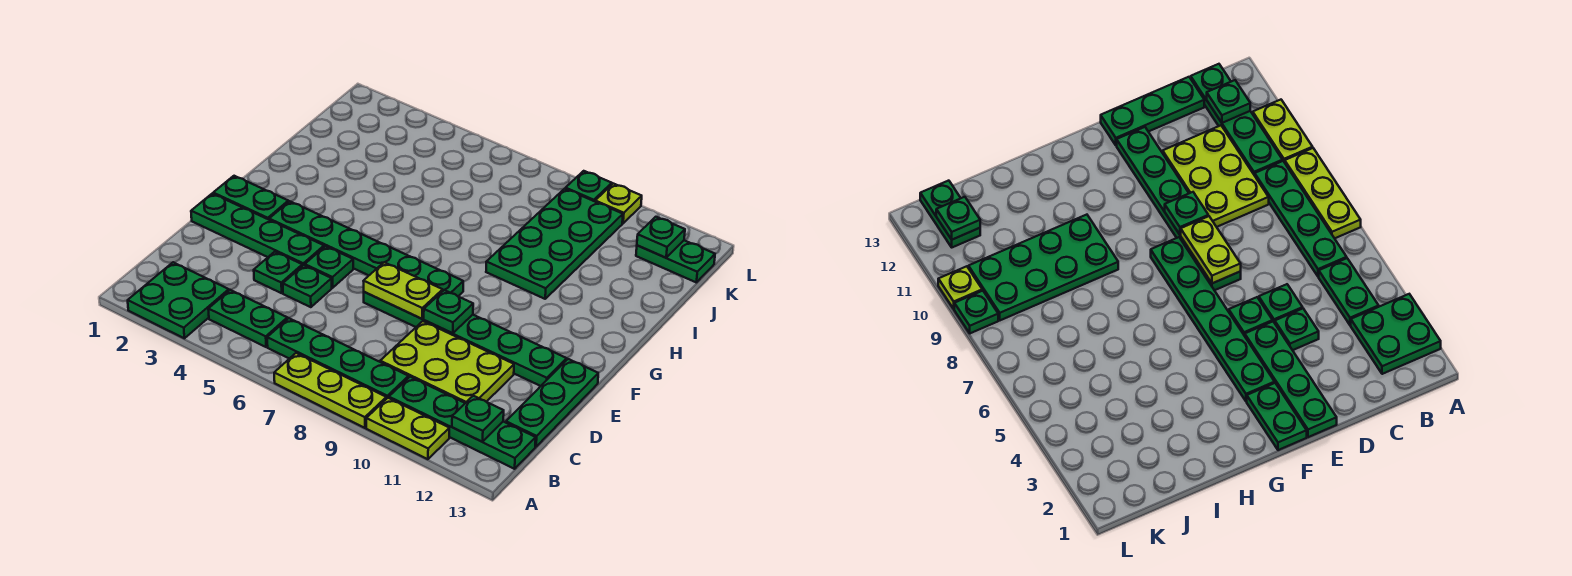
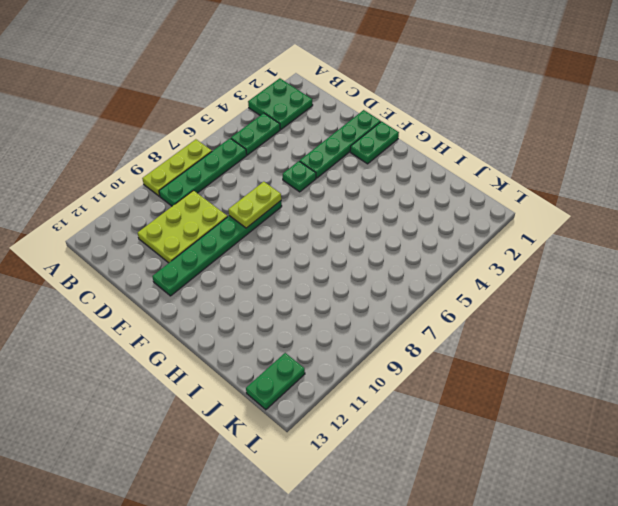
none -> lime plate A10:A11 level 1
none -> green plate B10:B13 level 1
none -> green plate C13:E13 level 1

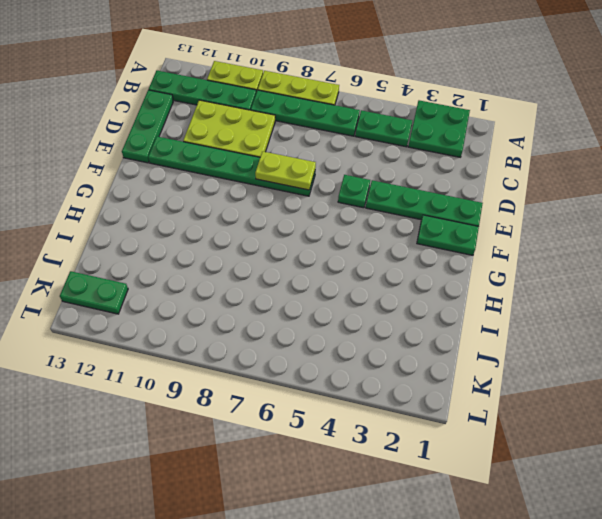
none -> green plate D4 level 1
none -> green plate D5 level 1
none -> green plate F3:F8 level 1

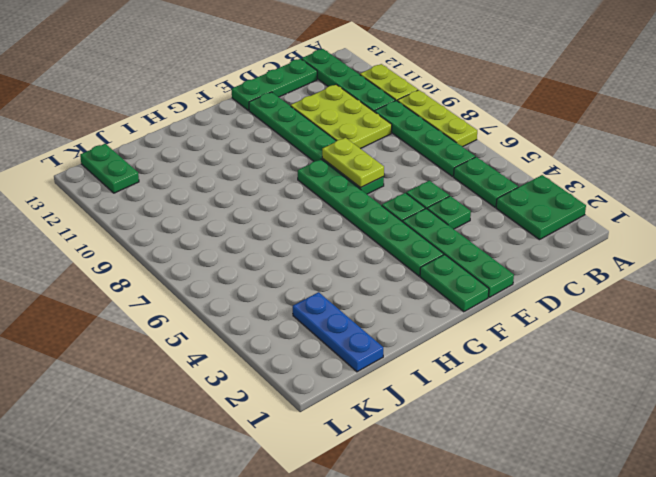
blue plate J1:J3 level 1 -> none
none -> green plate H9:K10 level 1
none -> green plate L9 level 1
none -> lime plate L10 level 1

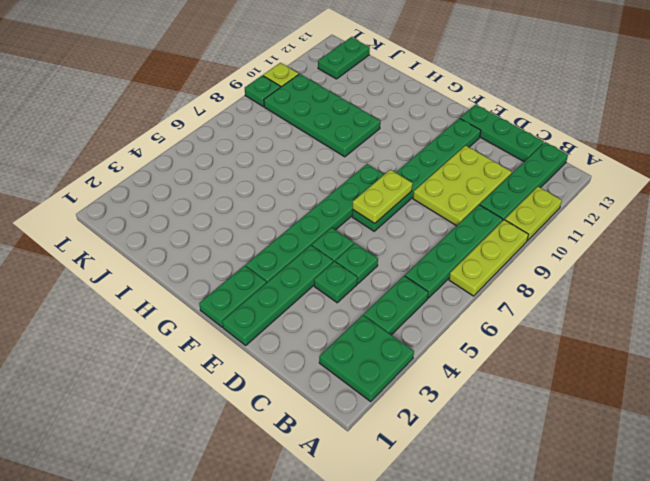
none -> green plate B12 level 2
none -> green plate E9 level 2
none -> green plate K12 level 2

